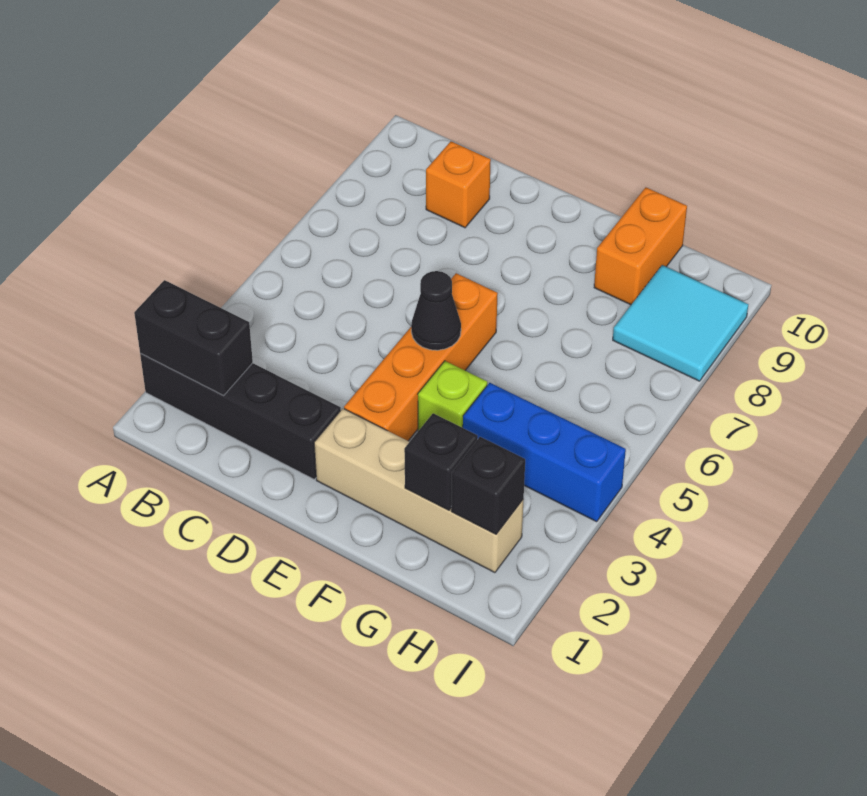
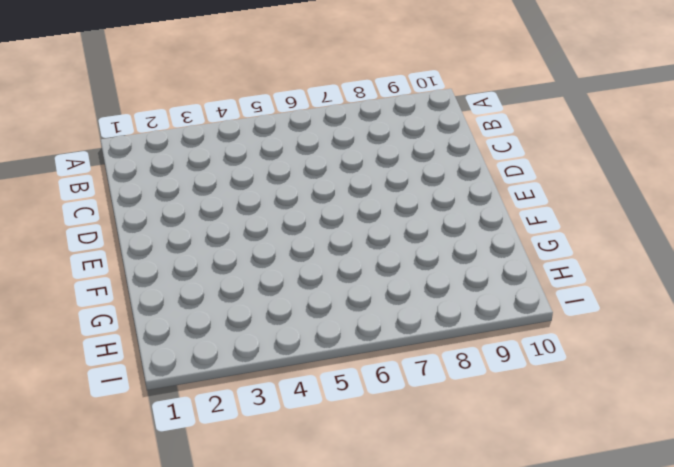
none -> black brick A2:D2 level 1
none -> orange brick C9 level 1
none -> tan brick E2:H2 level 1

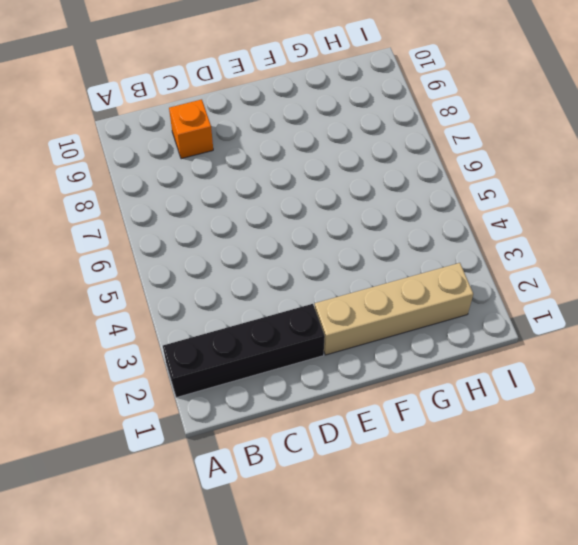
none -> orange brick E3:E6 level 1
none -> lime brick F4 level 1
none -> blue brick G4:I4 level 1

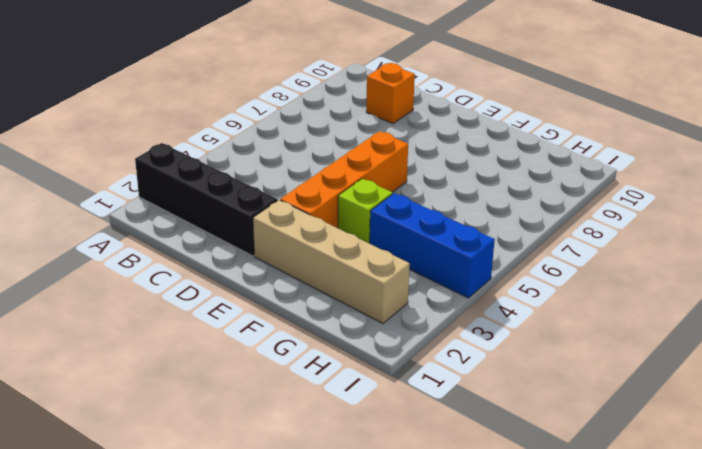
none -> orange brick G9:G10 level 1
none -> cyan tile H8:I9 level 1
none -> black brick A2:B2 level 2

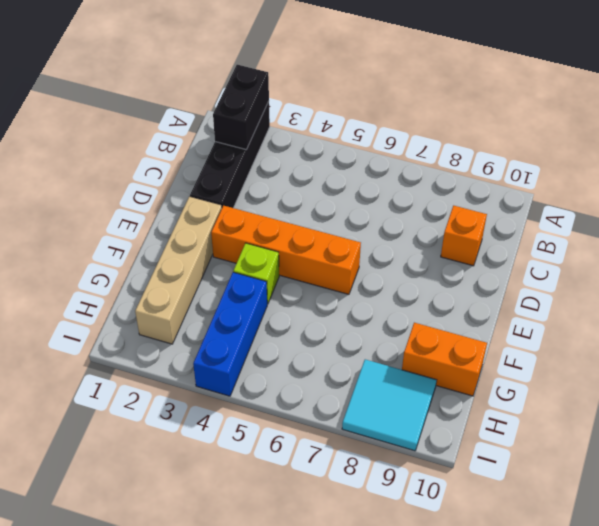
none -> black cone E5 level 2
none -> black brick G2 level 2
none -> black brick H2 level 2

